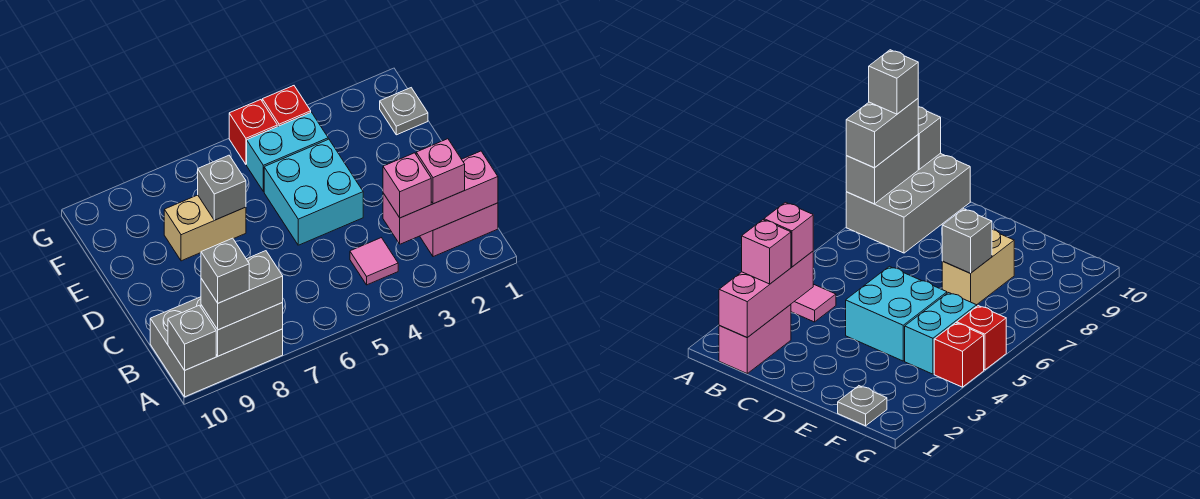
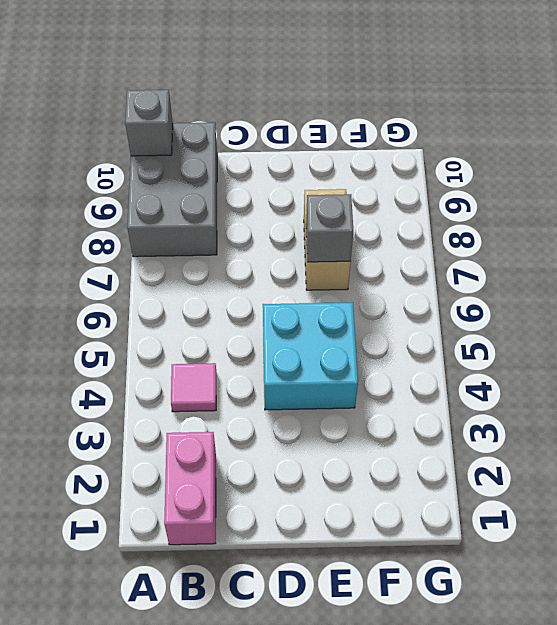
none -> grey plate F1 level 1
none -> cyan brick F4:F5 level 1
none -> red brick G4 level 1

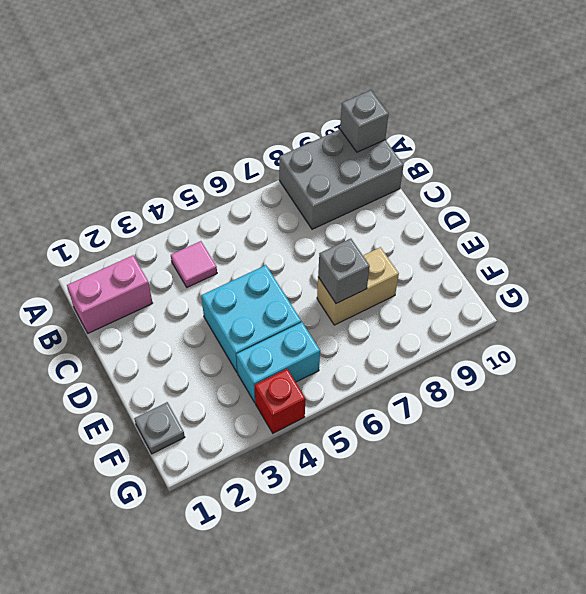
none -> red brick G5 level 1
none -> grey brick A8:A9 level 2
none -> pink brick B1:B3 level 2

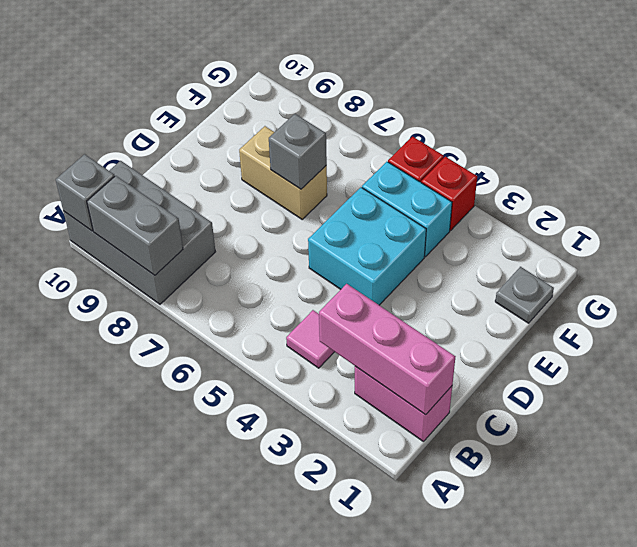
none -> grey brick A8:A9 level 3
none -> pink brick B2 level 3
none -> pink brick B3 level 3

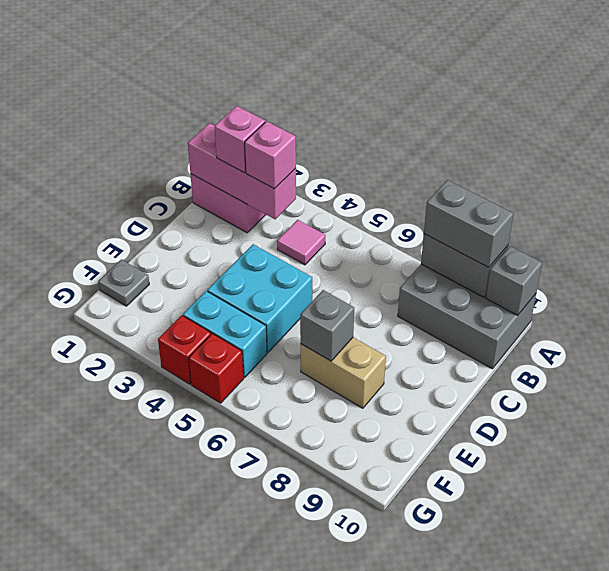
none -> grey brick A9 level 4

